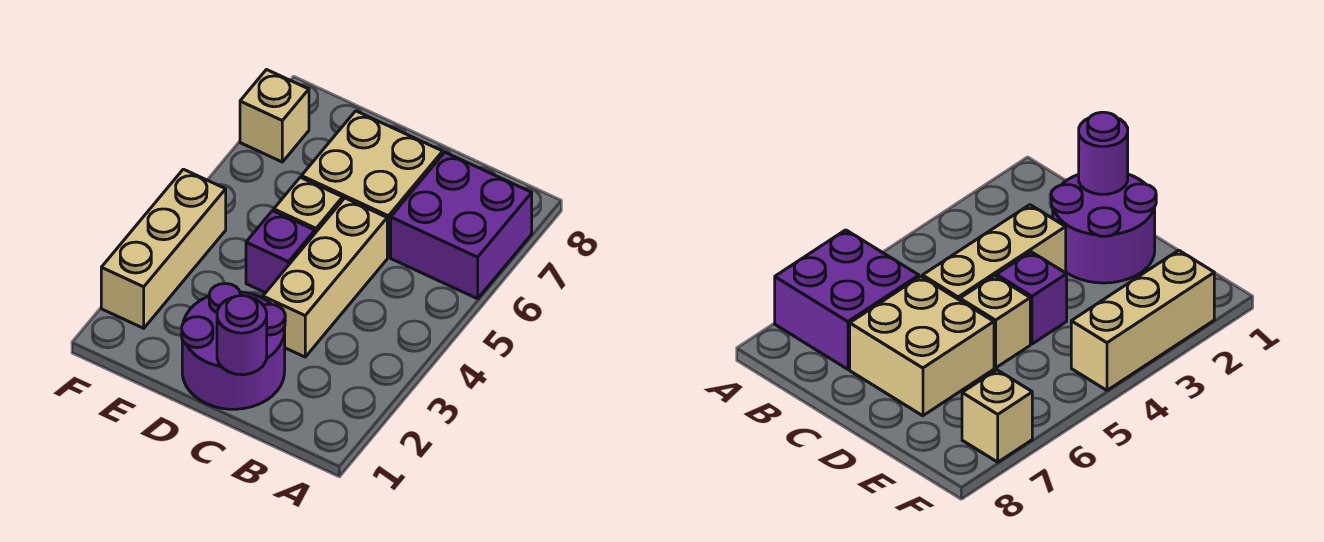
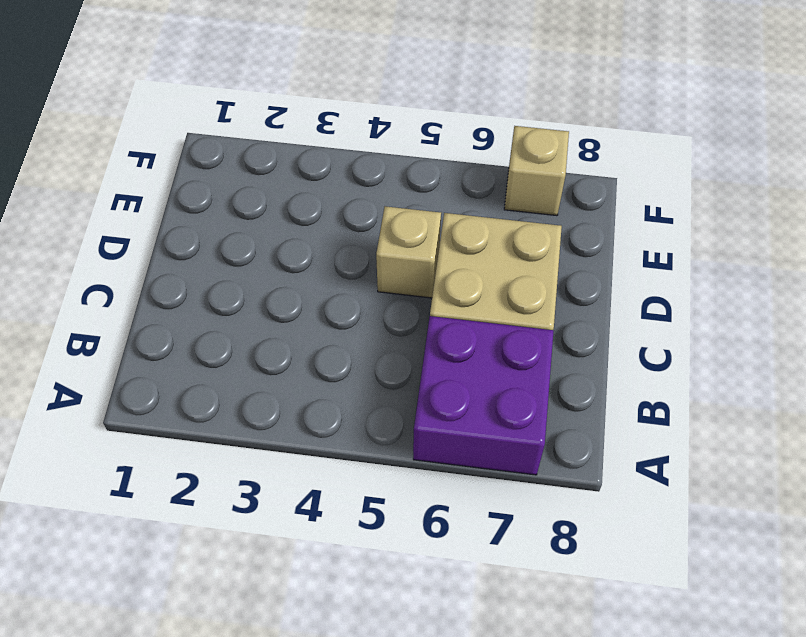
none -> purple round brick C1:D2 level 1
none -> tan brick C3:C5 level 1

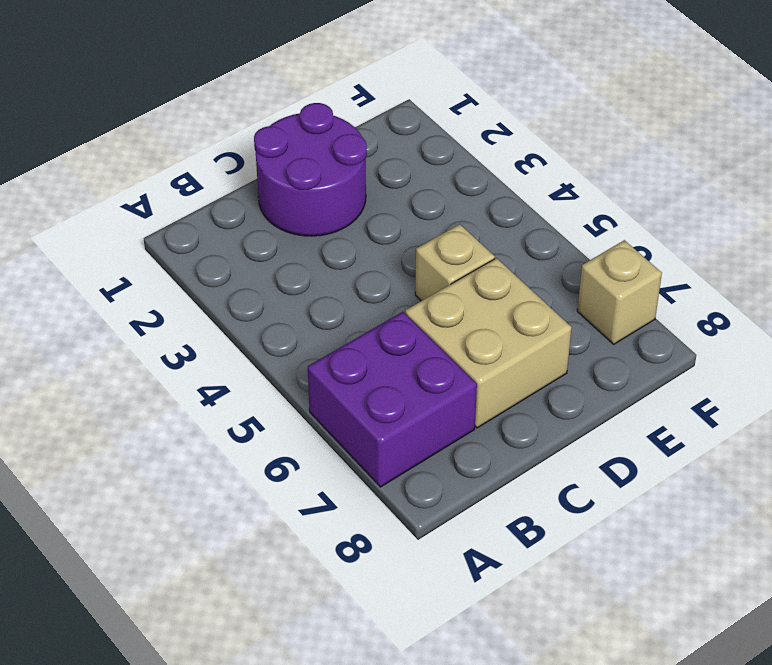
none -> tan brick C3:C5 level 1
none -> purple brick D4 level 1

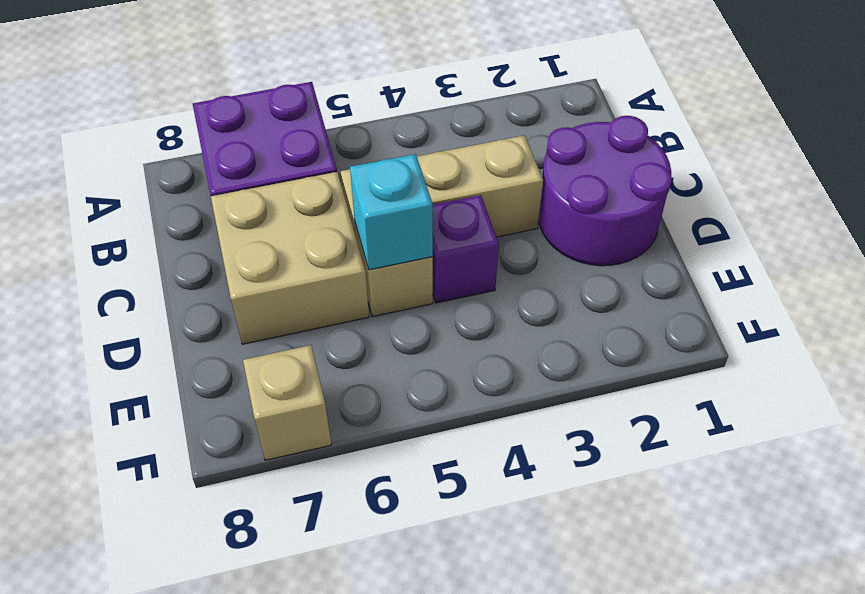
cyan brick D5 level 2 -> none
none -> tan brick F2:F4 level 1
none -> purple round brick C1 level 2

